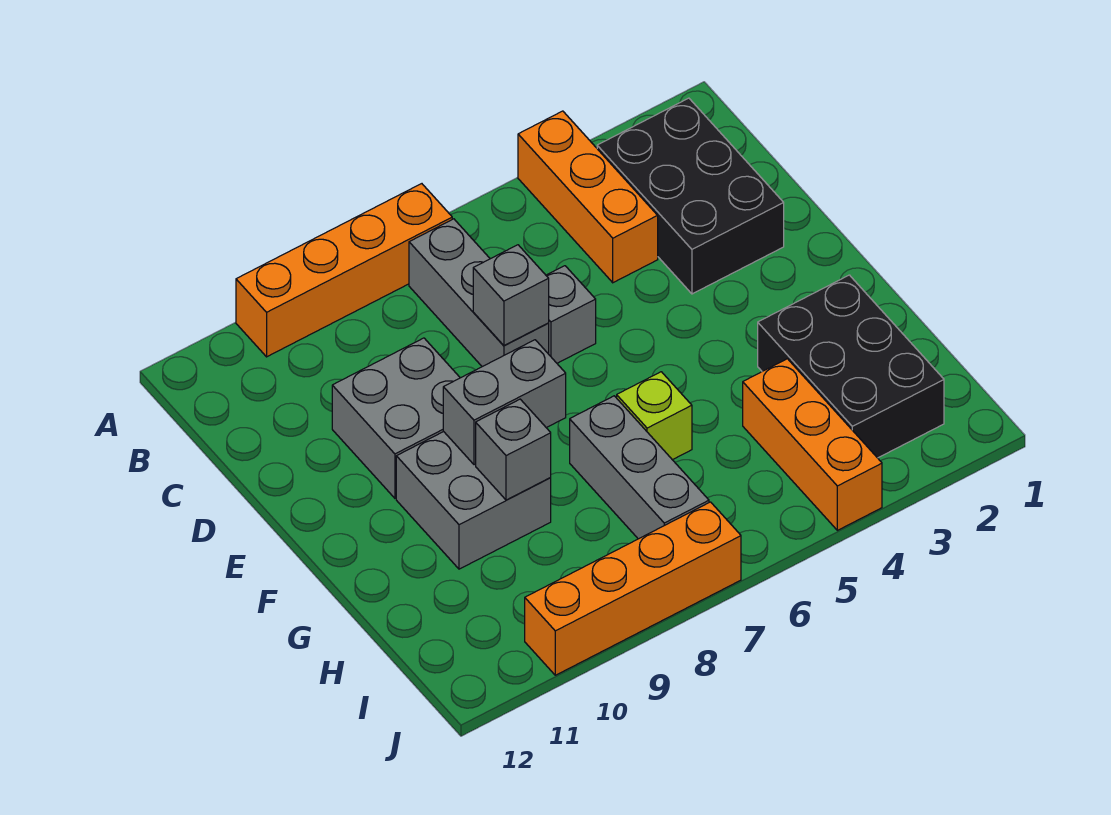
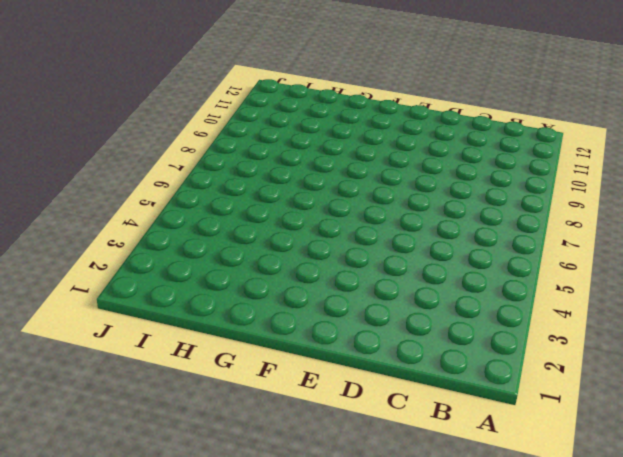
none -> orange brick A4:C4 level 1
none -> orange brick A7:A10 level 1
none -> black brick B2:D3 level 1

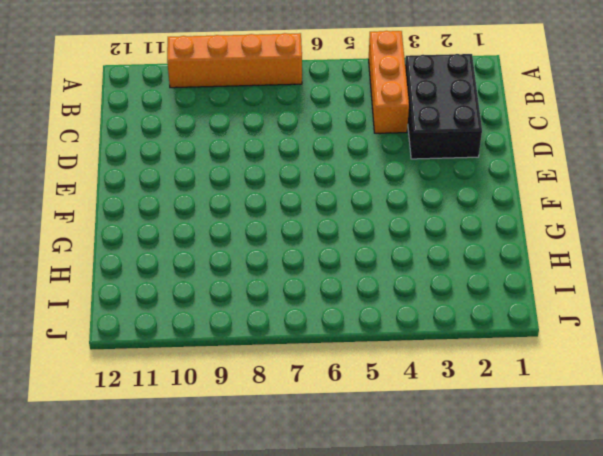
none -> grey brick B7:D7 level 1
none -> grey brick D6 level 1
none -> grey brick D9:E10 level 1

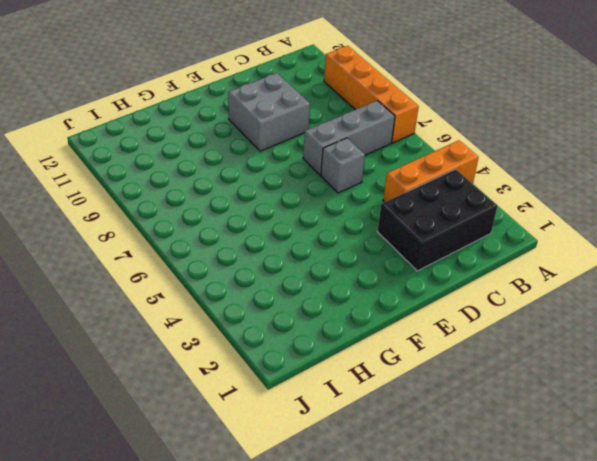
none -> grey brick F9:G10 level 1
none -> black brick G2:I3 level 1
none -> lime brick G6 level 1

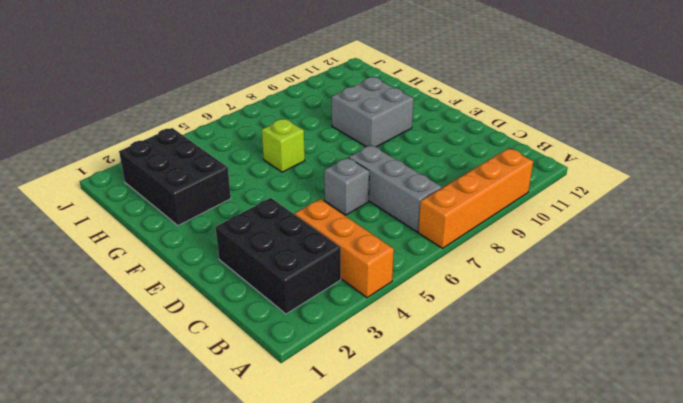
none -> grey brick D9:E10 level 1
none -> grey brick G7:I7 level 1
none -> orange brick H4:J4 level 1

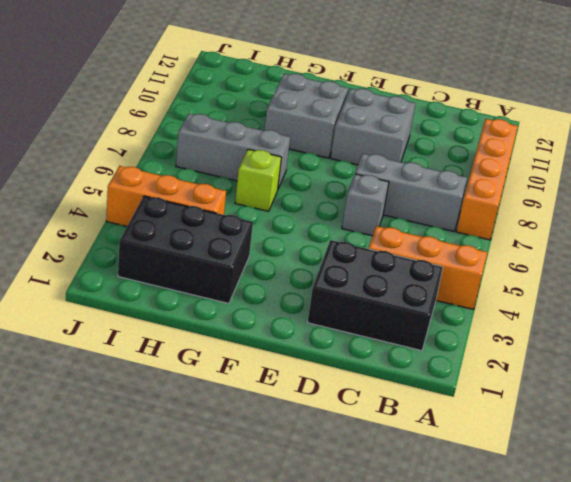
none -> orange brick J7:J10 level 1
none -> grey brick D7 level 2
none -> grey brick F8:F9 level 2

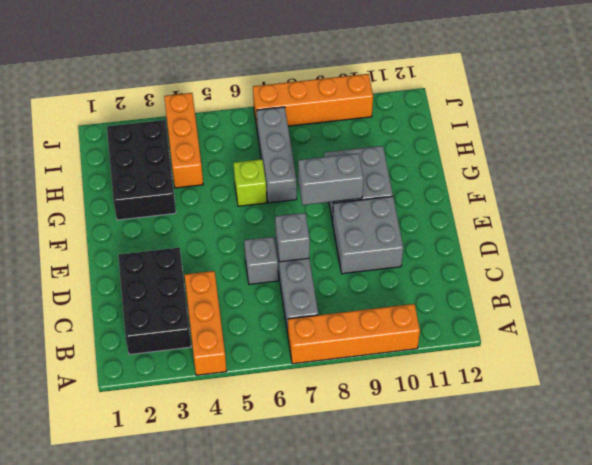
none -> grey brick G9 level 2

